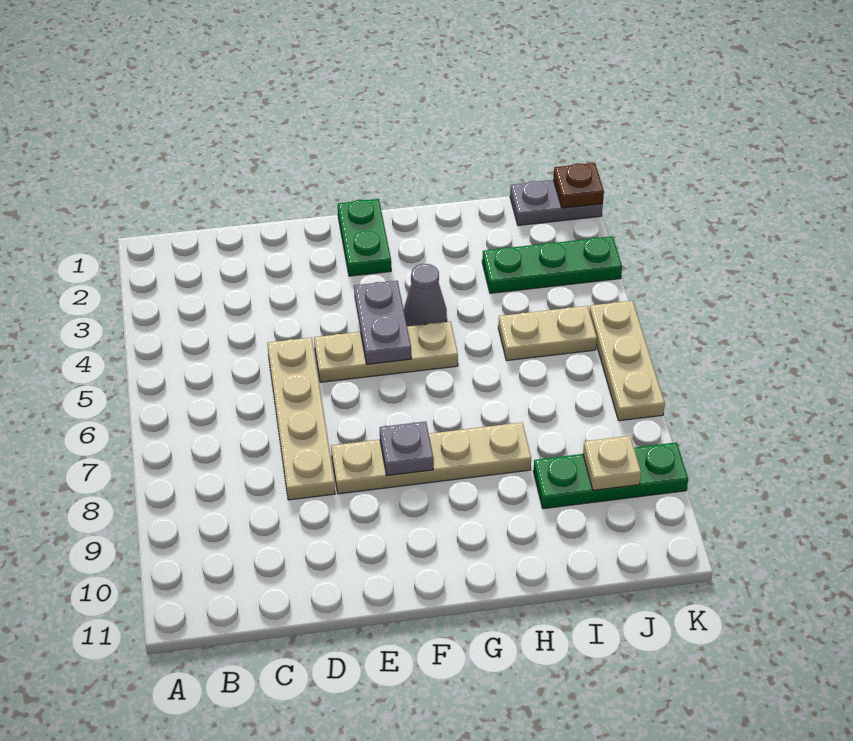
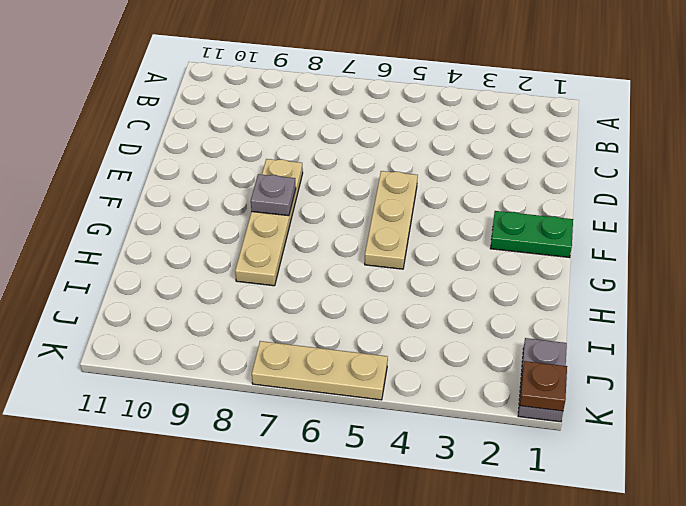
none -> tan plate D5:D8 level 1
none -> grey cone G4 level 1
none -> green plate I3:K3 level 1

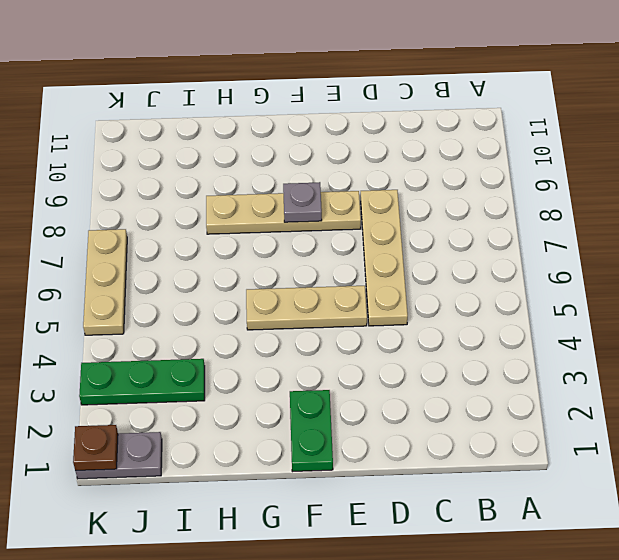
none -> grey cone G4 level 1
none -> tan plate I5:J5 level 1
none -> green plate I9:K9 level 1

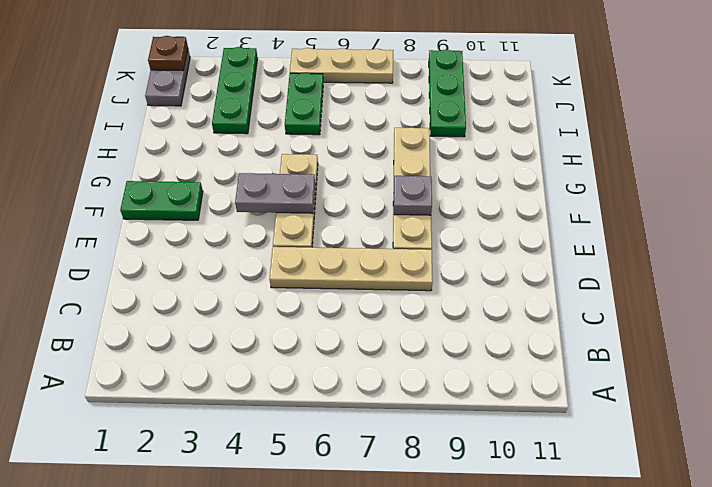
green plate I5:J5 level 1 -> tan plate I5:J5 level 1
none -> grey cone G4 level 1
none -> tan plate J9 level 2

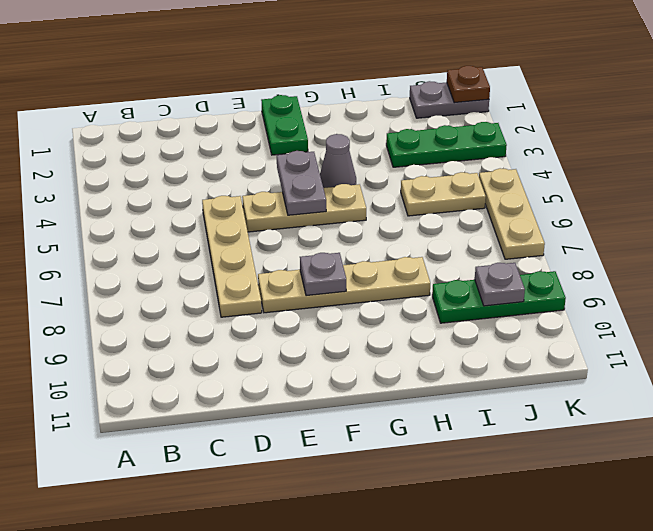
grey plate J9 level 2 -> tan plate J9 level 2

